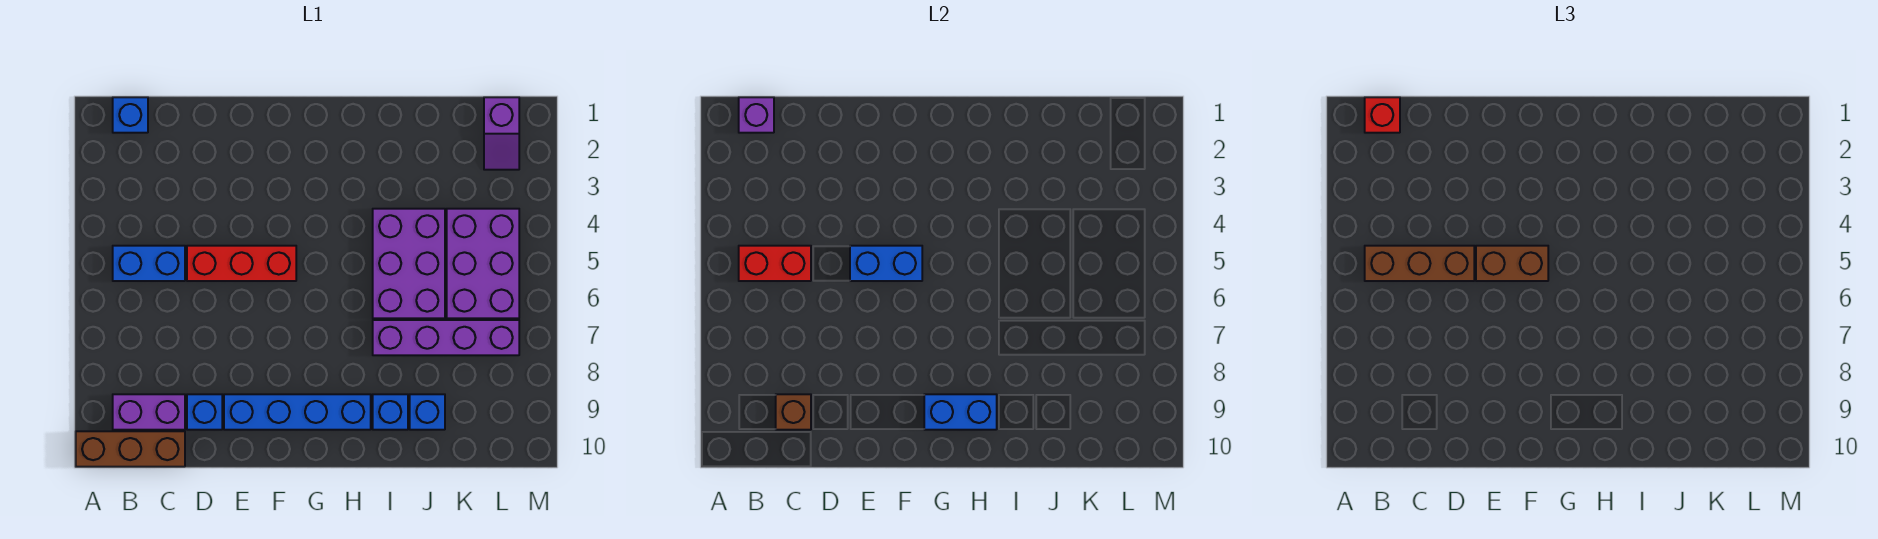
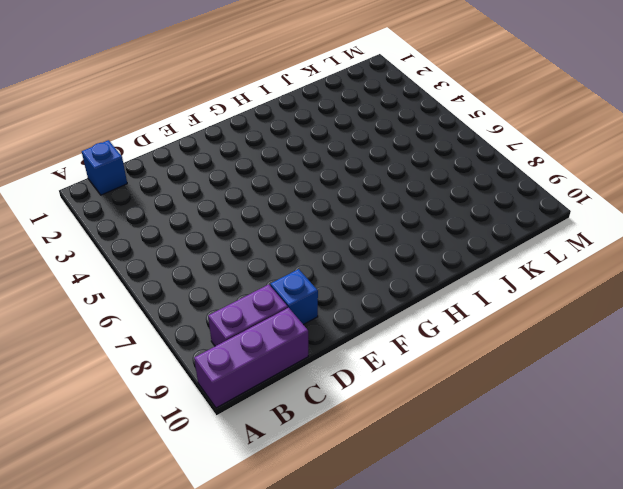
purple brick A10:C10 level 1 -> brown brick A10:C10 level 1
none -> blue brick B5:C5 level 1
none -> red brick D5:F5 level 1
none -> blue brick E9:H9 level 1

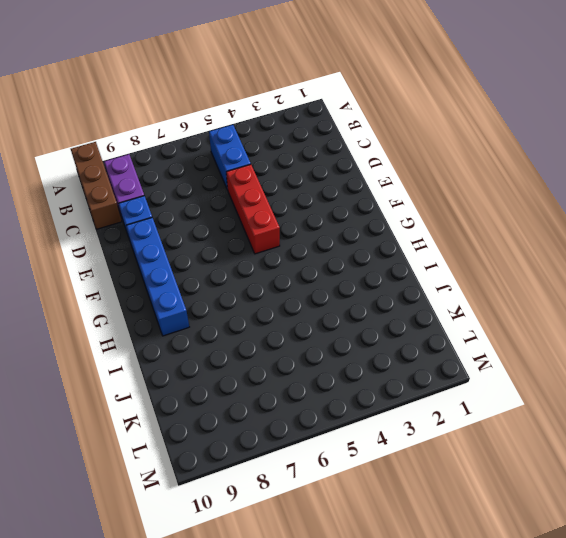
none -> blue brick B1 level 1
none -> purple brick I4:J6 level 1
none -> purple brick I7:L7 level 1

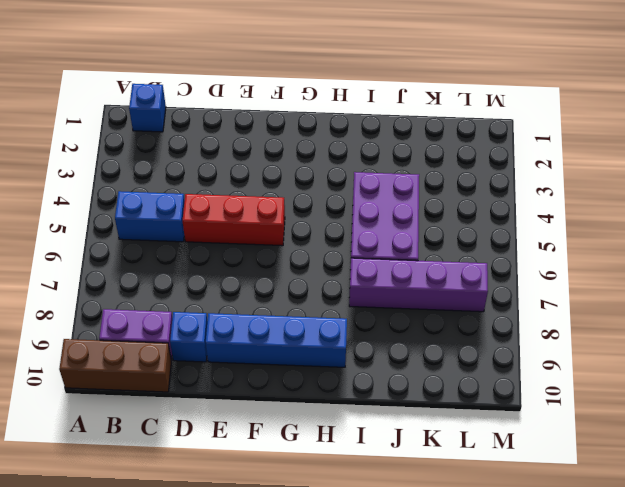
none -> blue brick I9 level 1
none -> blue brick J9 level 1
none -> purple brick K4:L6 level 1

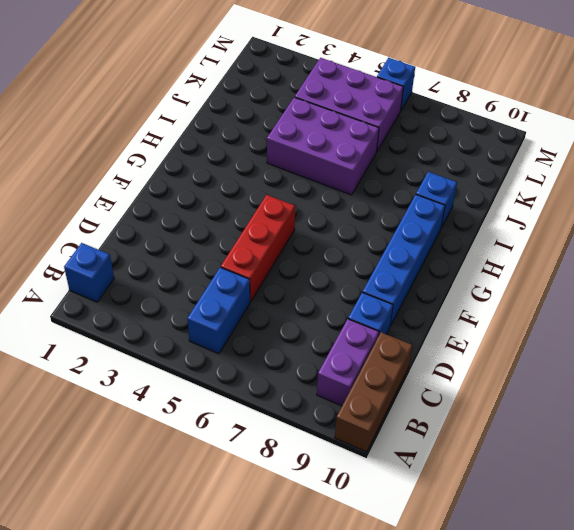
blue brick M6 level 1 -> blue brick J9 level 1
none -> purple brick I7:L7 level 1
none -> purple slope L1:L2 level 1 top 1
none -> purple brick B1 level 2

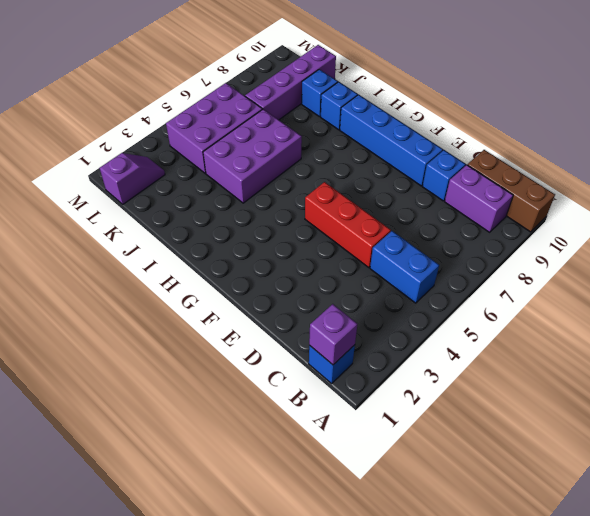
purple brick K7:K10 level 1 -> purple brick I7:L7 level 1
none -> red brick B5:C5 level 2
none -> brown brick C9 level 2
none -> blue brick E5:F5 level 2

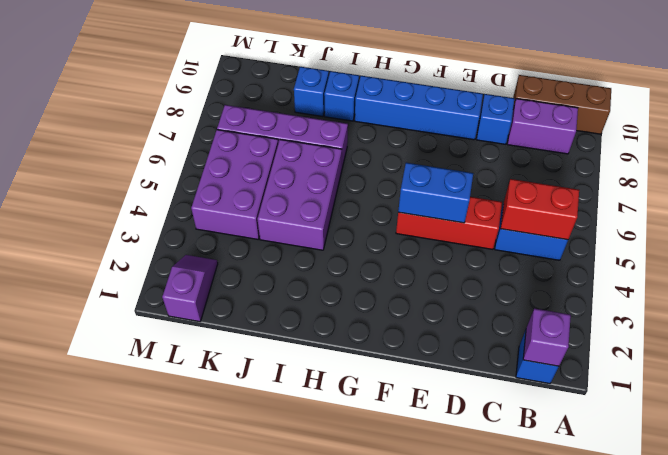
none -> brown brick C9 level 2
none -> blue brick G9:H9 level 2
none -> red brick B1 level 3

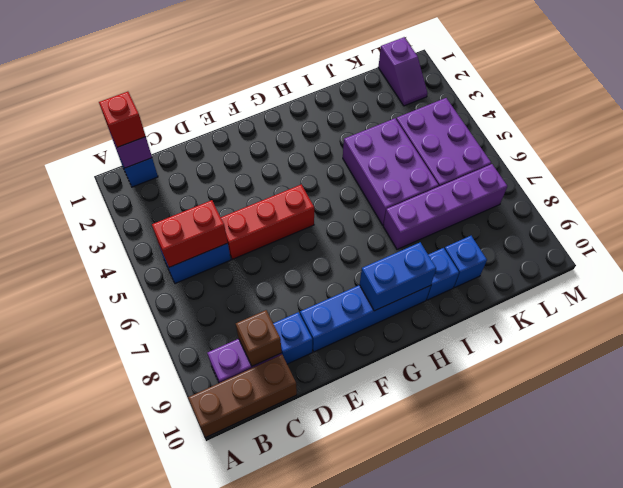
none -> blue brick E5:F5 level 2
none -> brown brick B5:D5 level 3
none -> brown brick E5:F5 level 3

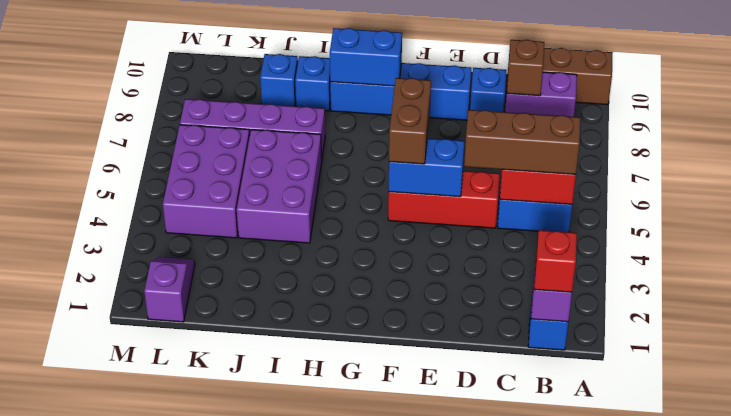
brown brick F5:F6 level 3 -> brown brick E5:F5 level 3

